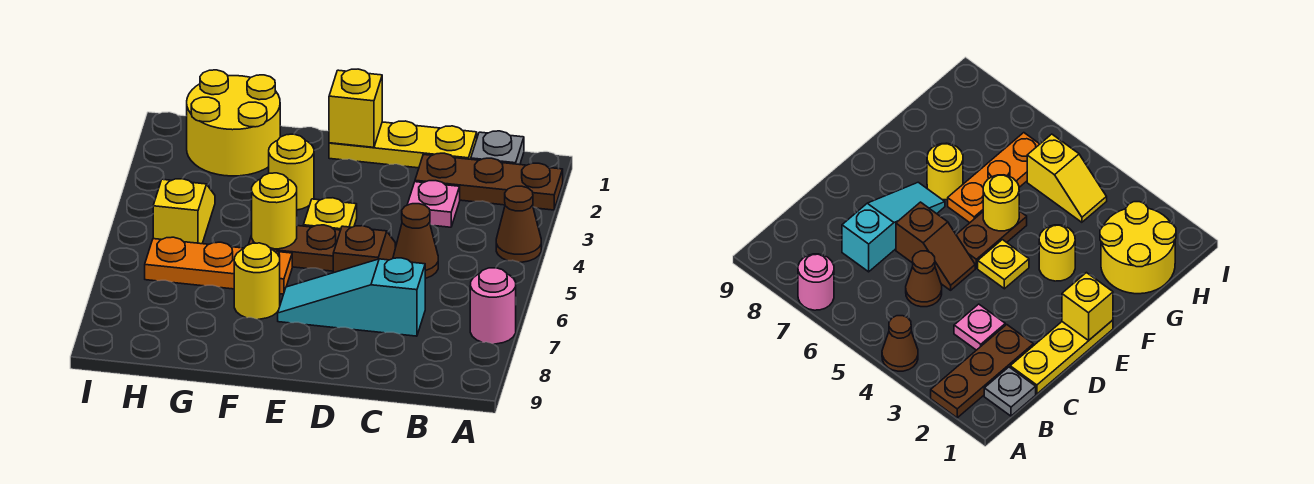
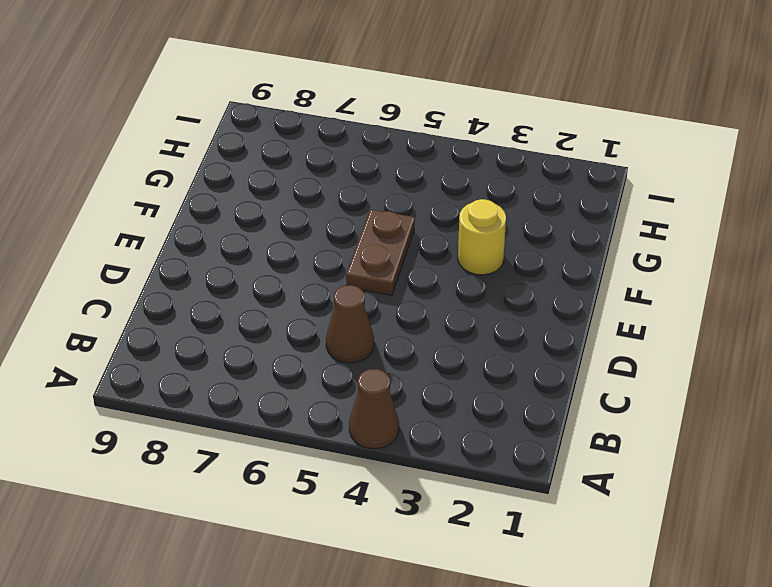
none -> brown plate A2:C2 level 1
none -> pink round brick A7 level 1
none -> grey plate B1 level 1

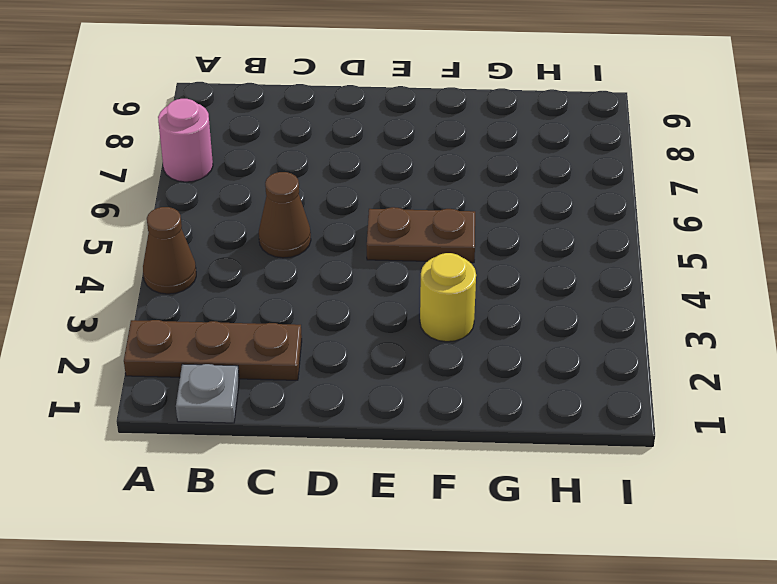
none -> yellow plate C1:E1 level 1
none -> pink plate C3 level 1
none -> cyan slope C7:E7 level 1 top C

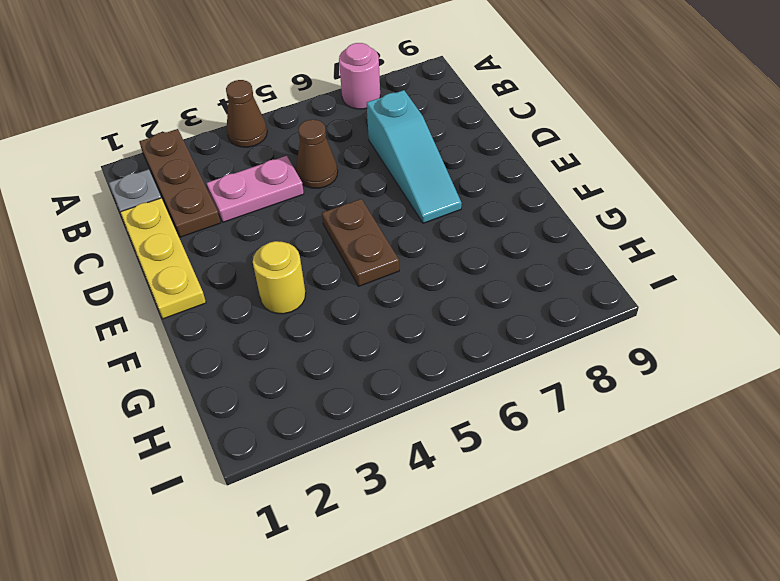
pink plate C3:C4 level 1 -> pink plate C3 level 1
none -> brown slope D5:D6 level 1 top 6
none -> yellow plate E4 level 1
none -> orange plate F6:H6 level 1

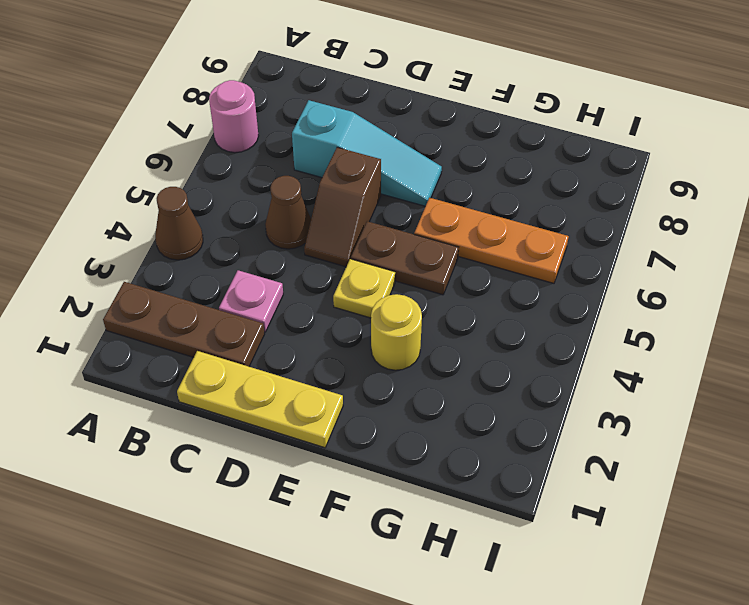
none -> grey plate B1 level 1
none -> yellow round brick F7 level 1
none -> yellow round brick G1:H2 level 1

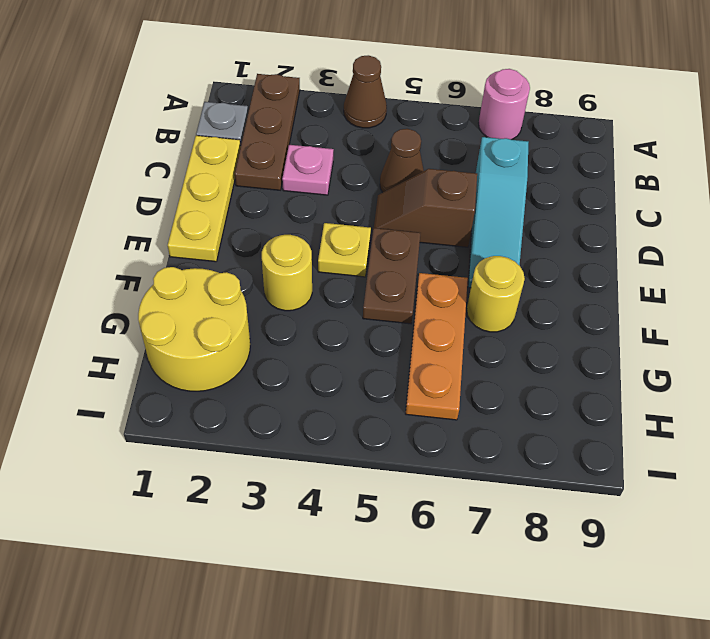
none -> yellow slope H4:H5 level 1 top 5
none -> yellow brick E1 level 2
none -> yellow round brick F5 level 2

